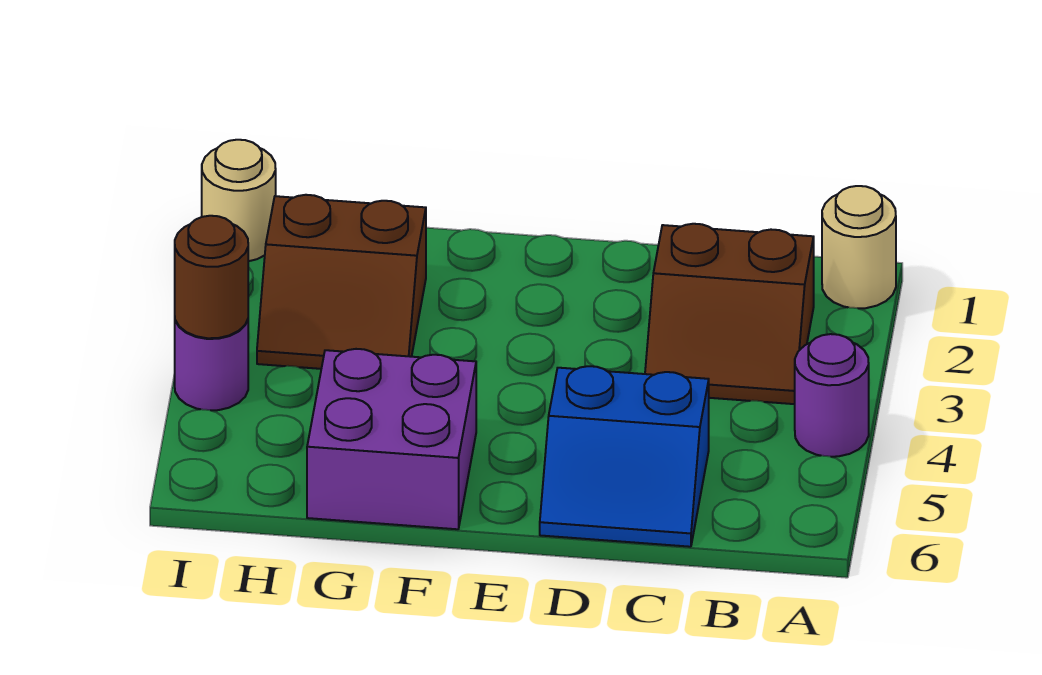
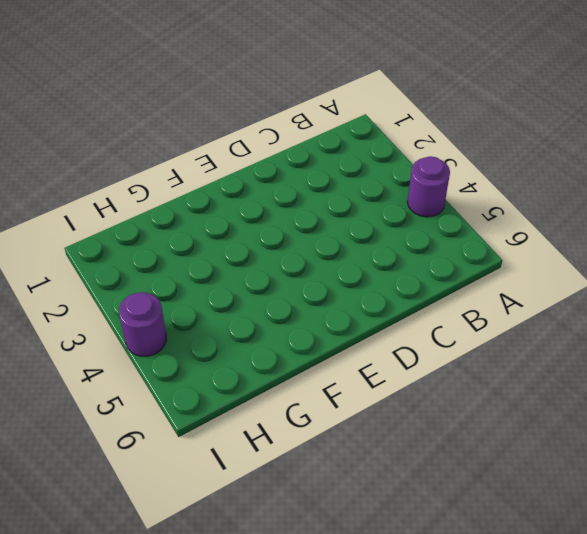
none -> tan round brick A1 level 1
none -> brown slope B2:C3 level 1 top 2

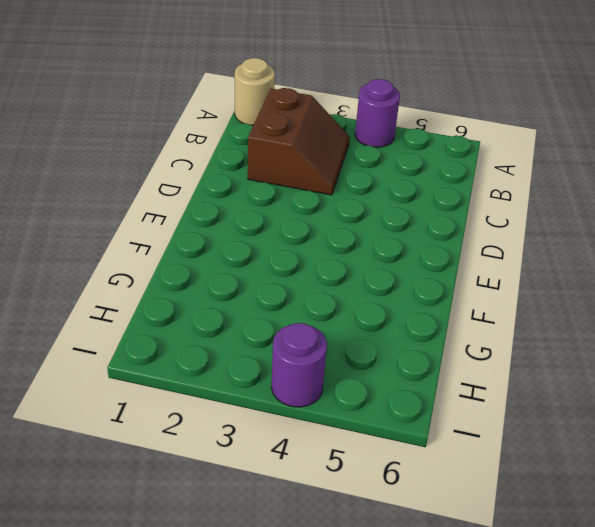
none -> blue slope C5:D6 level 1 top 5
none -> purple brick F5:G6 level 1

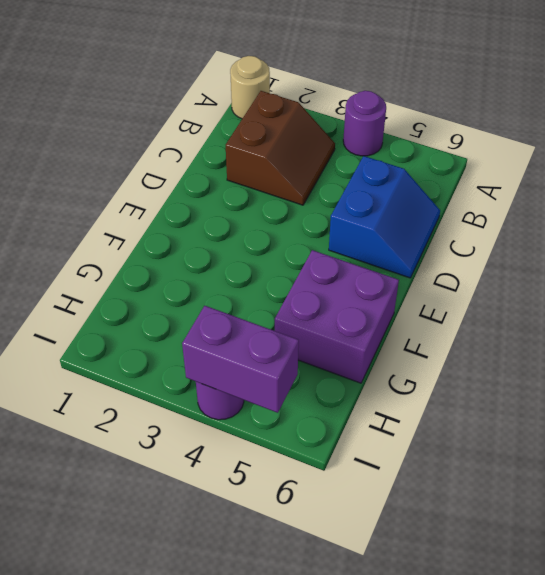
purple brick I4:I5 level 2 -> brown round brick I4 level 2
none -> brown slope G2:H3 level 1 top 2
none -> tan round brick I1 level 1

